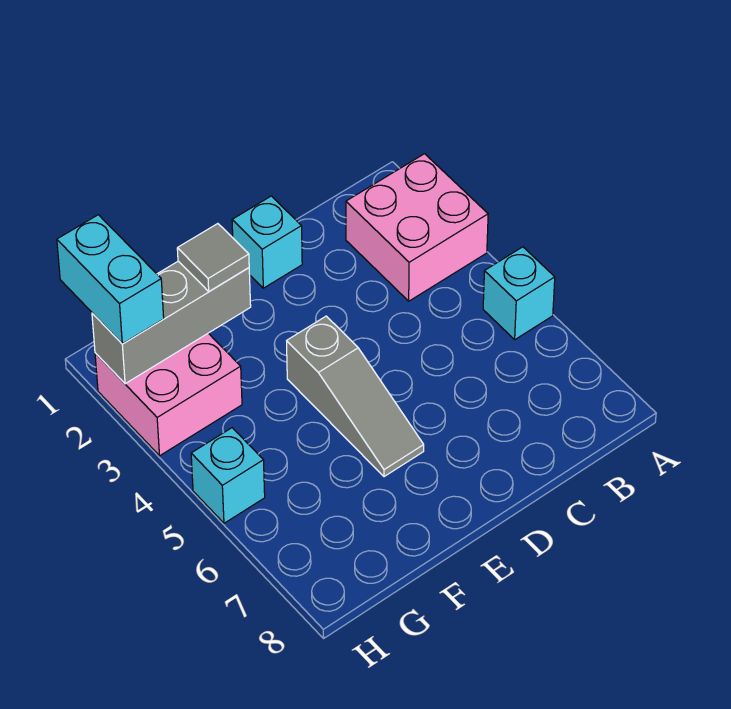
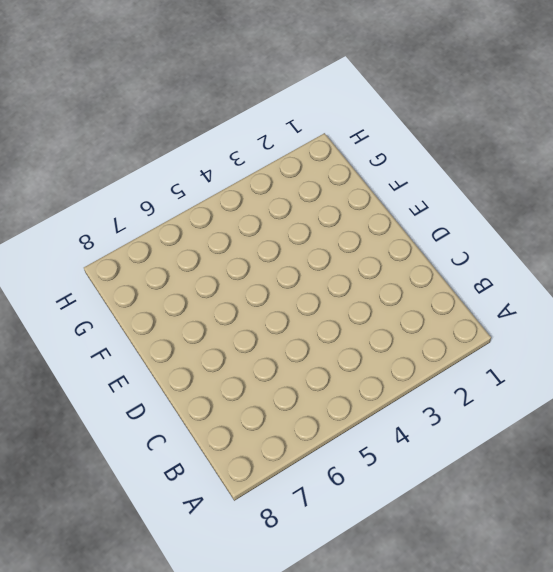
none -> pink brick A2:B3 level 1
none -> cyan brick A5 level 1

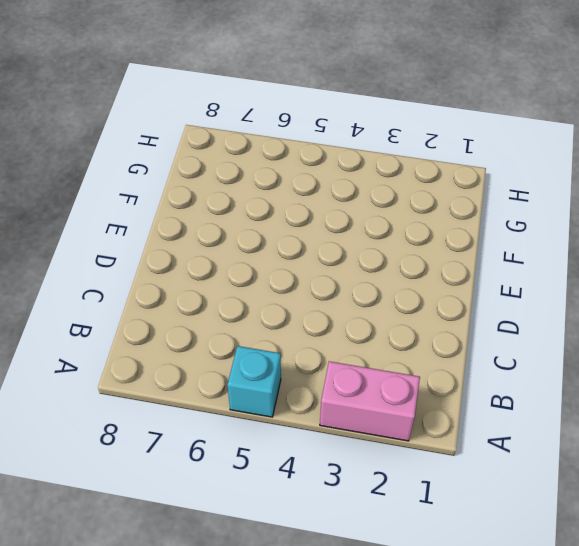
pink brick A2:A3 level 1 -> pink brick A2:B3 level 1
none -> cyan brick D1 level 1
none -> grey slope E4:E6 level 1 top 4

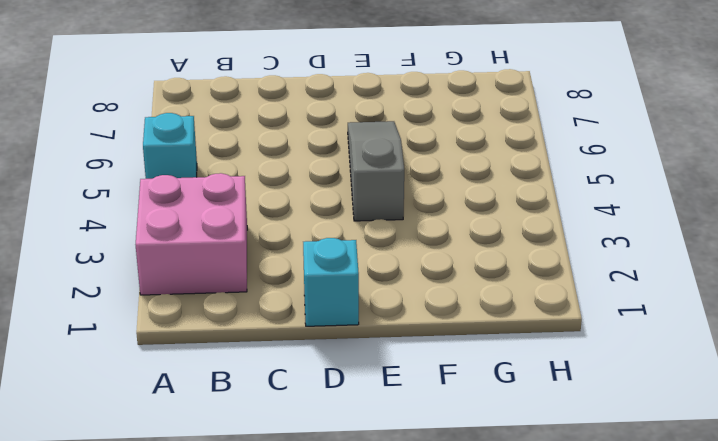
none -> pink brick G2:H3 level 1
none -> cyan brick H5 level 1

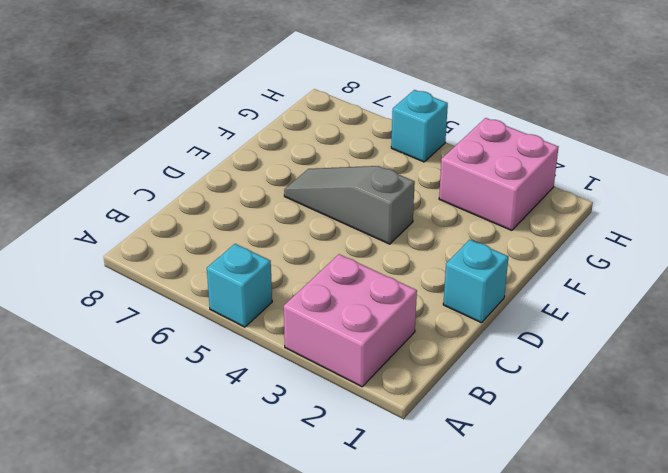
none -> grey brick F2:H2 level 2
none -> grey tile F2 level 3

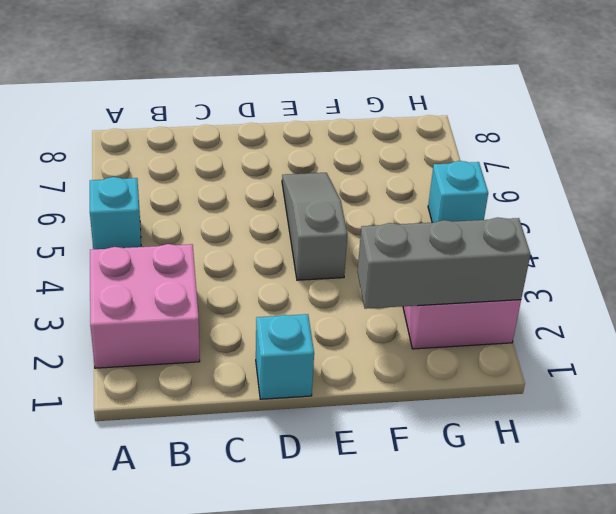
none -> grey tile F2 level 3
none -> cyan brick H1:H2 level 3

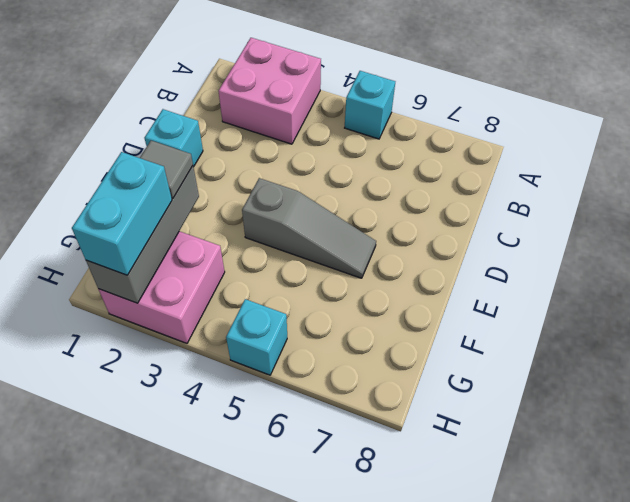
cyan brick G2:H2 level 3 -> cyan brick H1:H2 level 3

